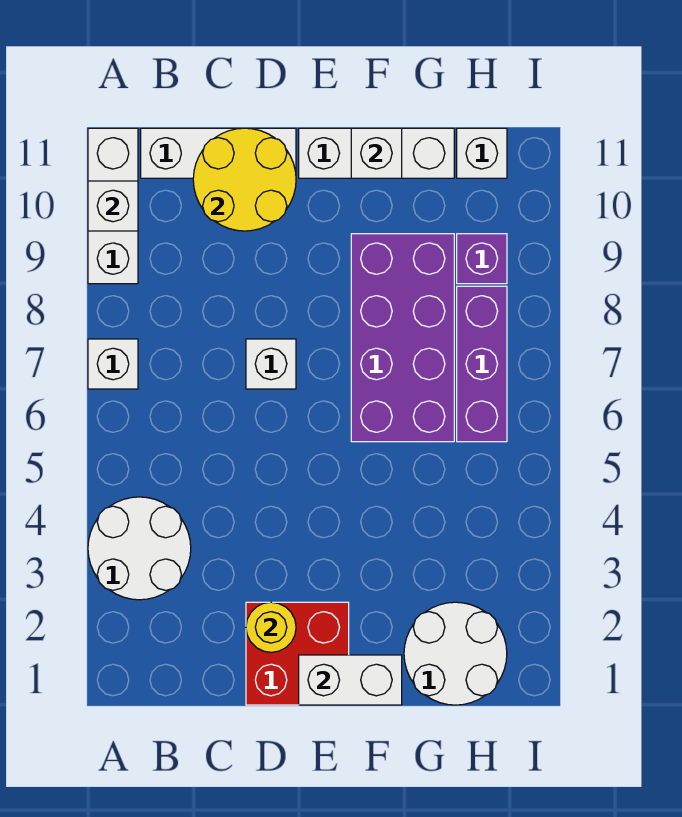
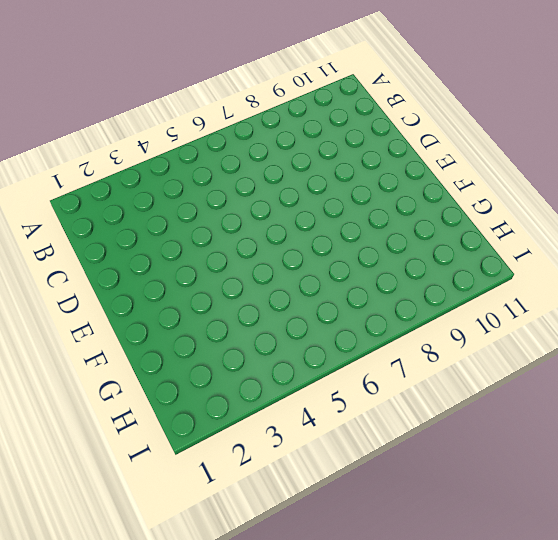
none -> white round brick A3:B4 level 1
none -> white brick A7 level 1
none -> white brick A9:A11 level 1

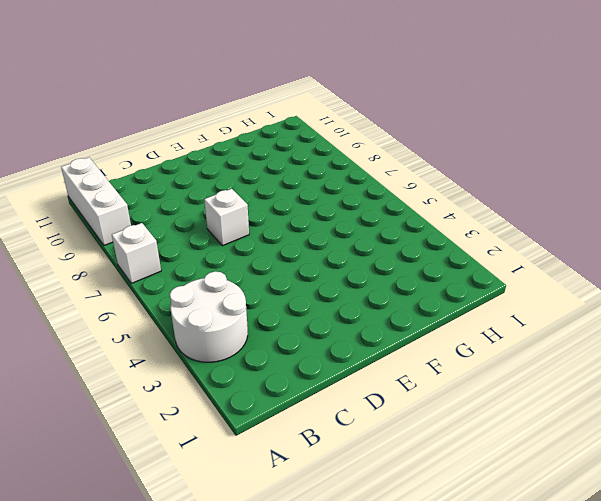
none -> white brick B11:D11 level 1
none -> red brick D1:E2 level 1
none -> white brick E11:G11 level 1

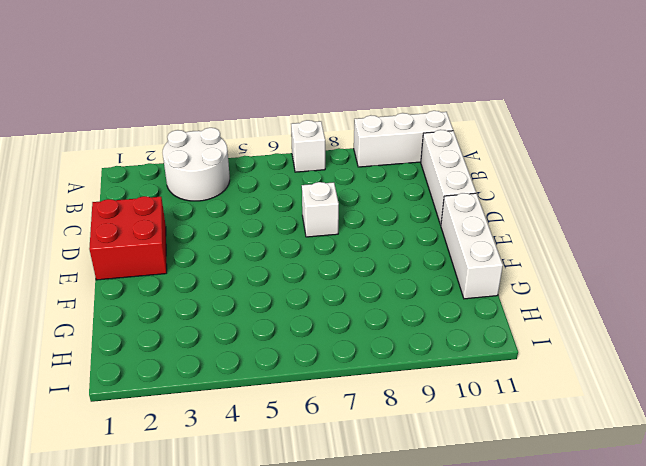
none -> purple brick F6:G9 level 1
none -> white round brick G1:H2 level 1
none -> purple brick H6:H8 level 1

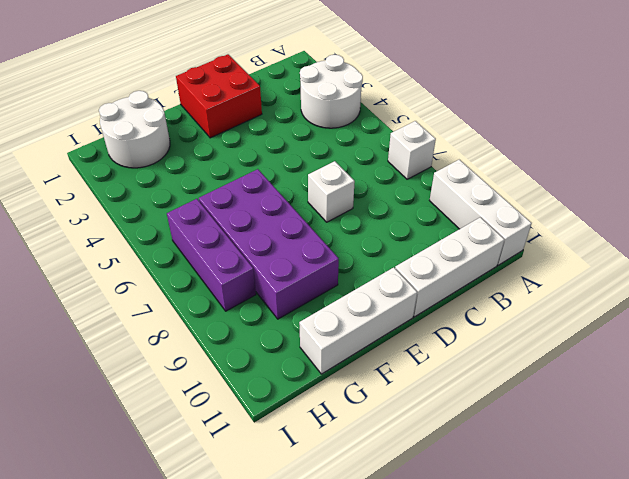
none -> purple brick H9 level 1
none -> white brick H11 level 1
none -> white brick A10 level 2

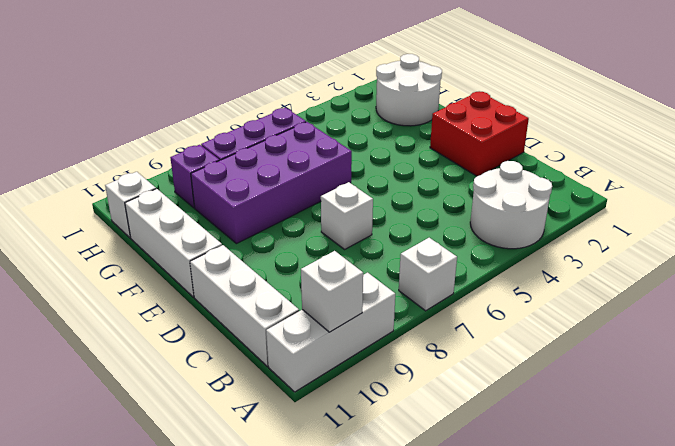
none -> yellow round brick C10:D11 level 2
none -> yellow round brick D2 level 2
none -> white brick E1:F1 level 2

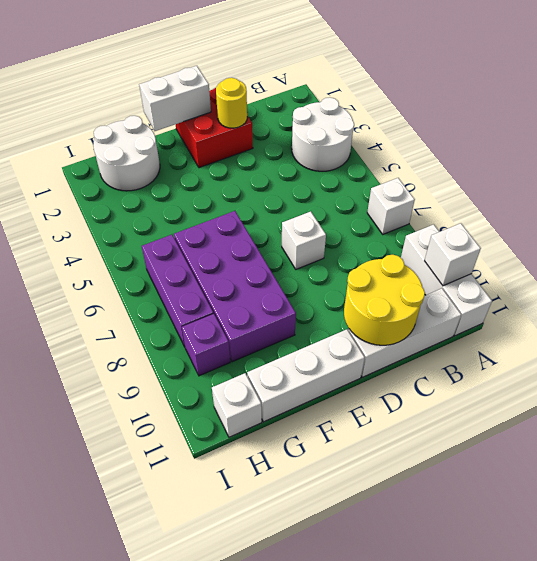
none -> white brick F11 level 2

